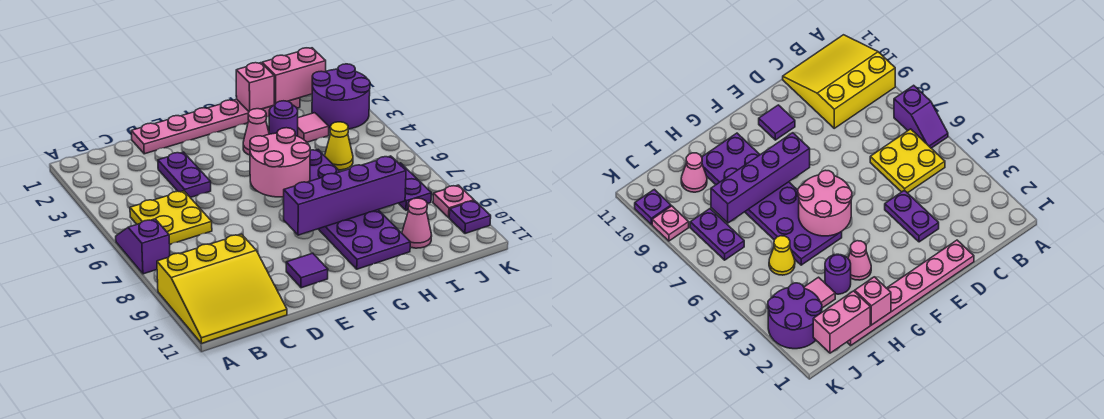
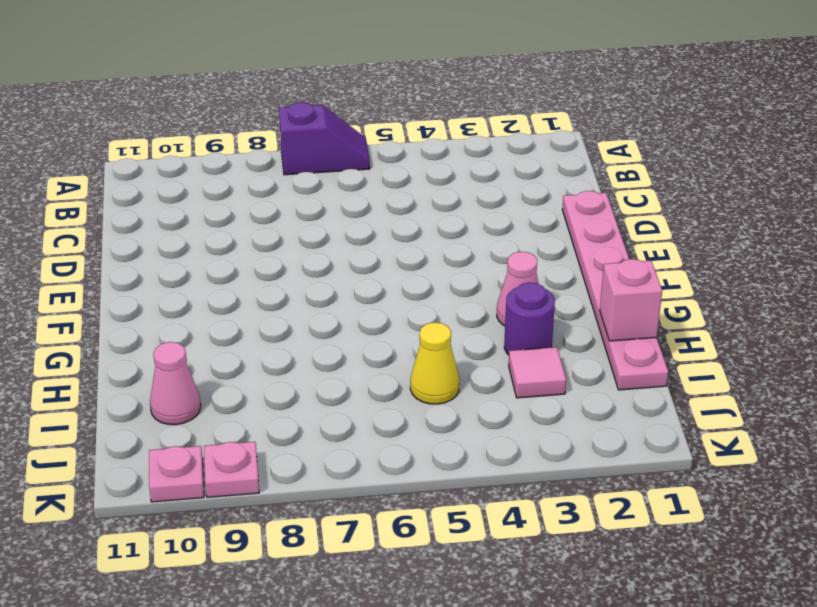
pink plate K10 level 1 -> purple plate K10 level 1
none -> yellow slope A9:C11 level 1 top 9
none -> yellow plate B5:C6 level 1
none -> purple plate D3:D4 level 1

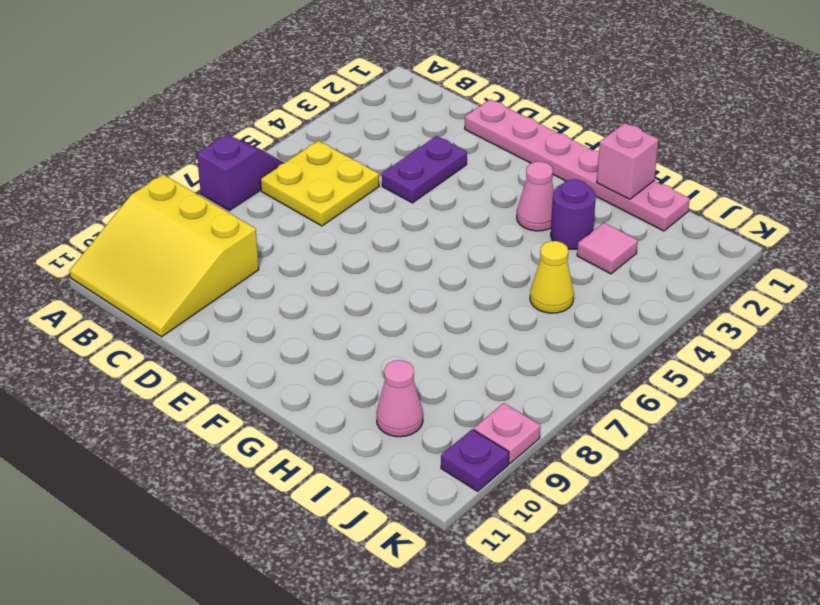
none -> purple tile E10 level 1
none -> purple plate G5:H10 level 1
none -> purple round brick J2:K3 level 1

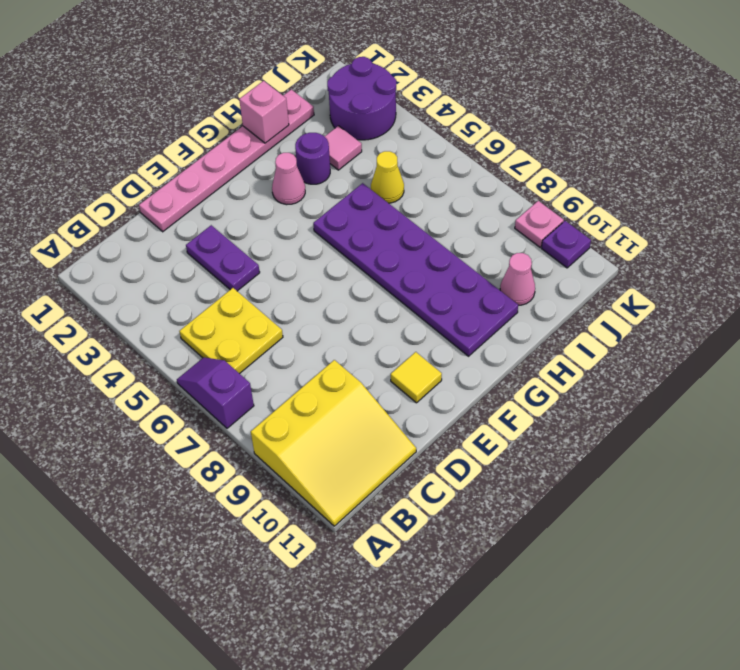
yellow tile E10 level 1 -> purple tile E10 level 1
none -> purple plate J7:J8 level 1
none -> pink round brick F5:G6 level 2
none -> purple brick F8:I8 level 2

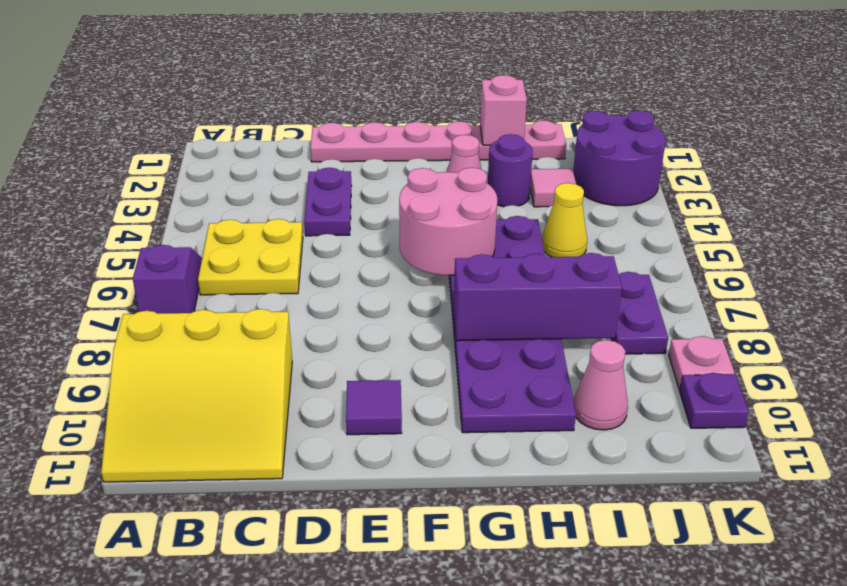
purple brick G8:I8 level 2 -> purple brick F8:I8 level 2
none -> pink brick I1:J1 level 2

